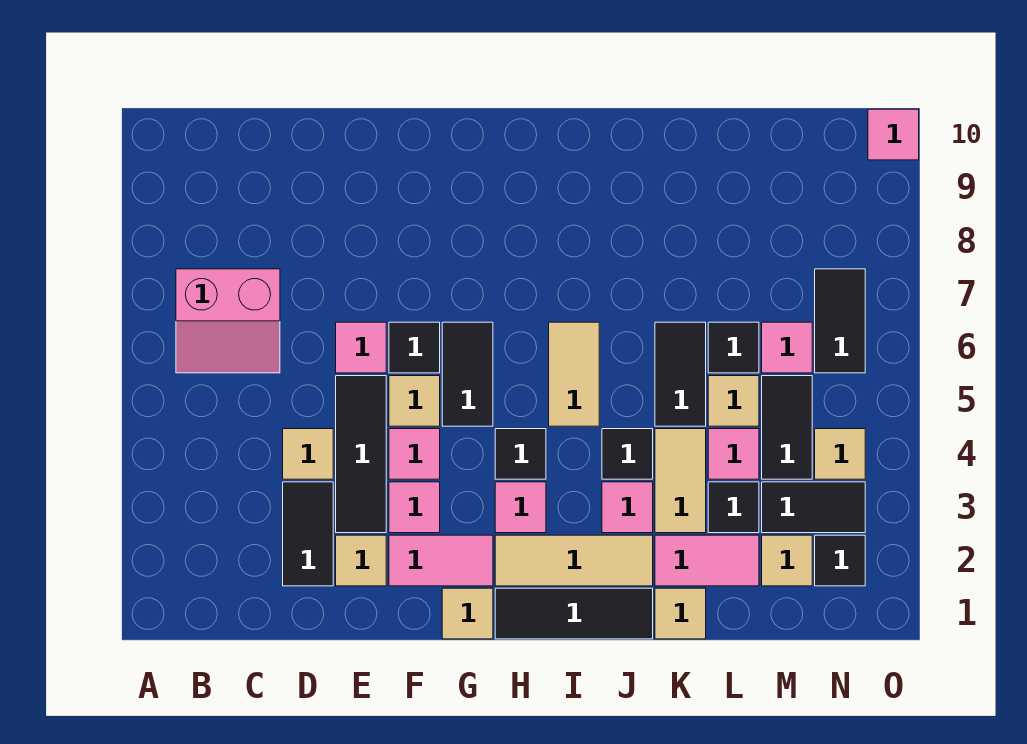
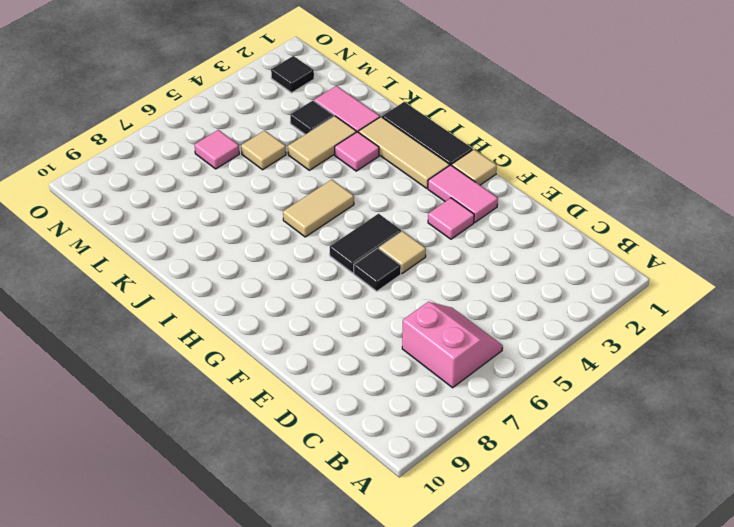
none -> black tile D2:D3 level 1
none -> tan tile D4 level 1
none -> tan tile E2 level 1
none -> black tile E3:E5 level 1

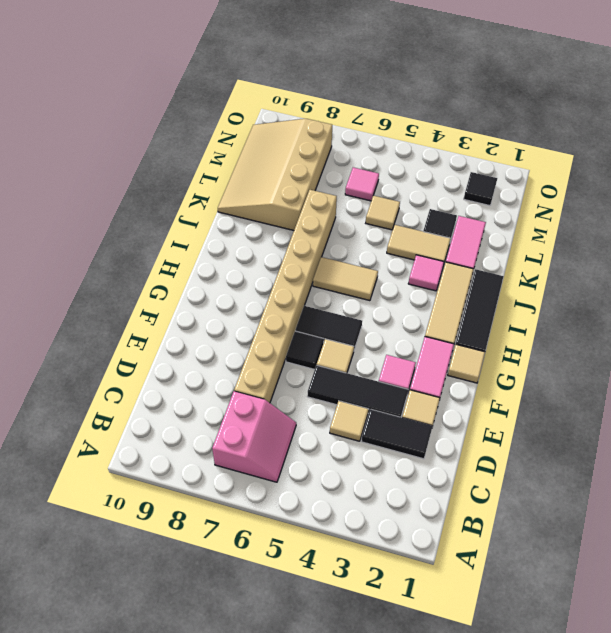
tan brick D7:K7 level 1 -> none
tan slope K8:N10 level 1 top 8 -> none
none -> pink tile E6 level 1
none -> pink tile F4 level 1
none -> pink tile H3 level 1
none -> black tile H4 level 1

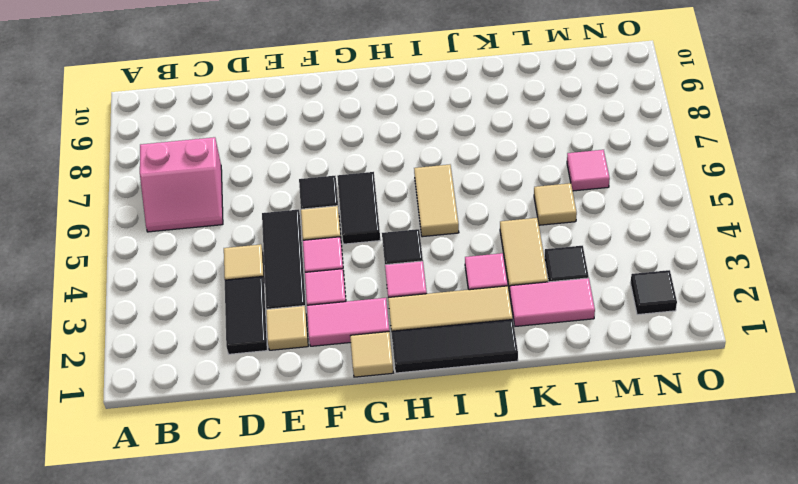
none -> pink tile E6 level 1
none -> black tile J4 level 1
none -> tan tile K1 level 1
none -> black tile K5:K6 level 1

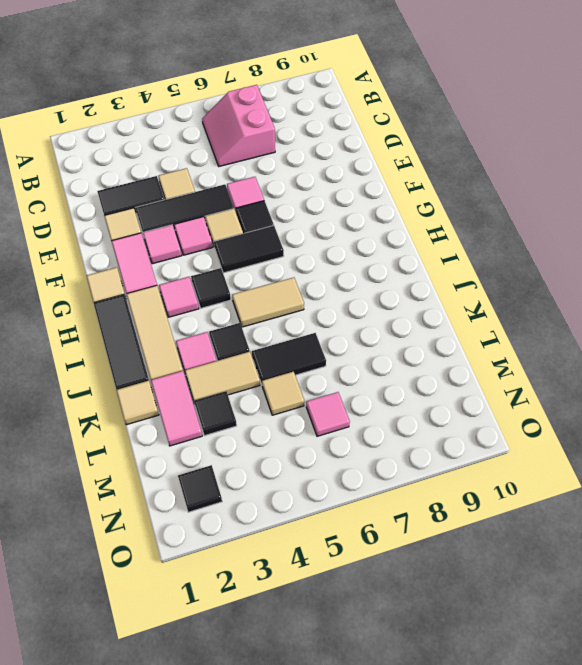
none -> pink tile L4 level 1
none -> black tile L6 level 1
none -> tan tile M2 level 1
none -> black tile M3:N3 level 1

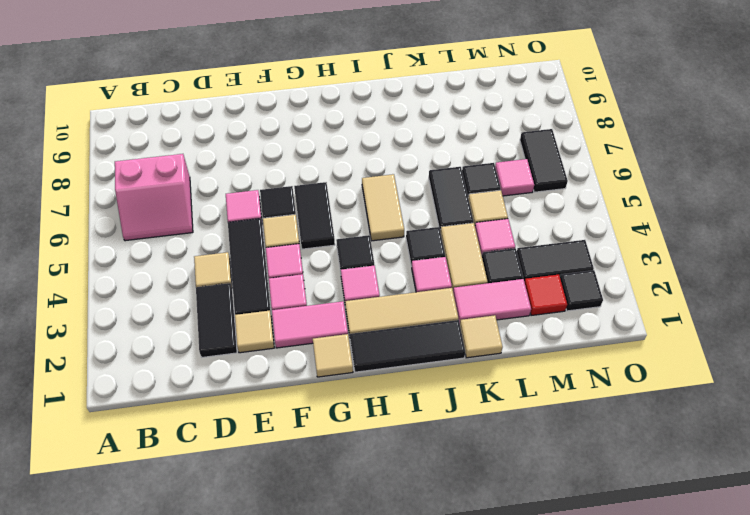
red tile M2 level 1 -> tan tile M2 level 1
none -> black tile M4:M5 level 1
none -> tan tile N4 level 1
none -> pink tile O10 level 1

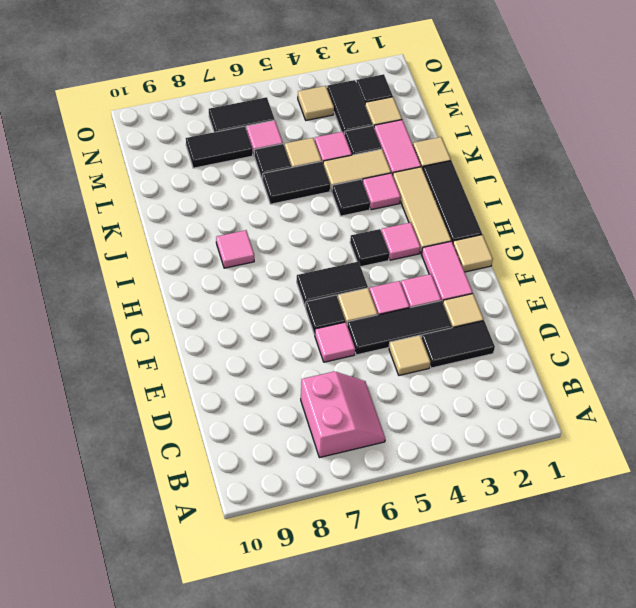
pink tile I8 level 1 -> pink tile O10 level 1
black tile M7:M8 level 1 -> black tile M4:M5 level 1
none -> tan tile I5:I6 level 1

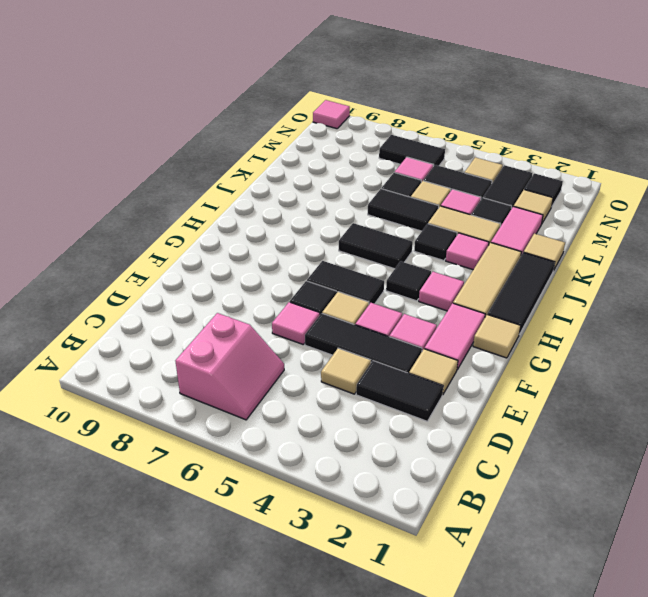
black tile I5:I6 level 1 -> tan tile I5:I6 level 1

